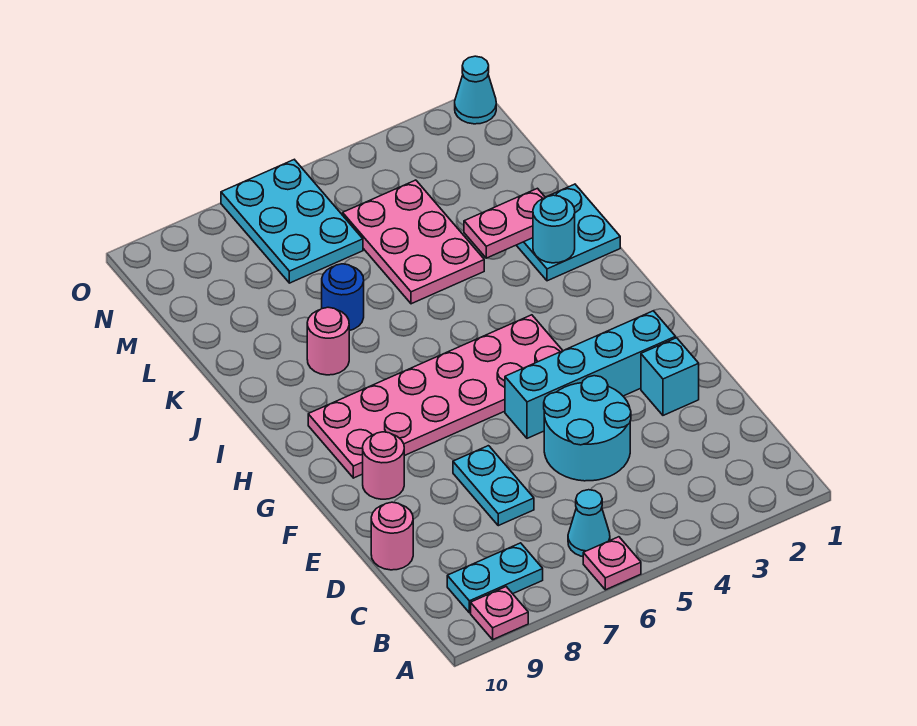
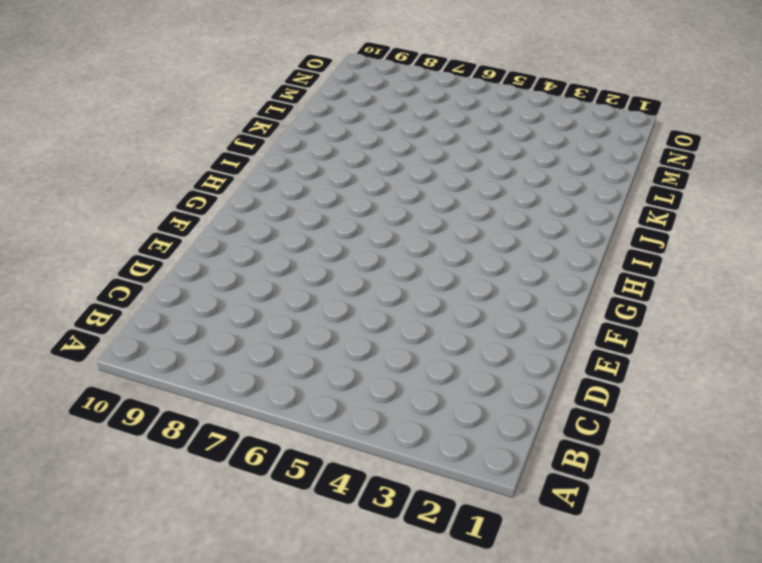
none -> pink plate A6 level 1
none -> pink plate A9 level 1
none -> cyan cone B6 level 1

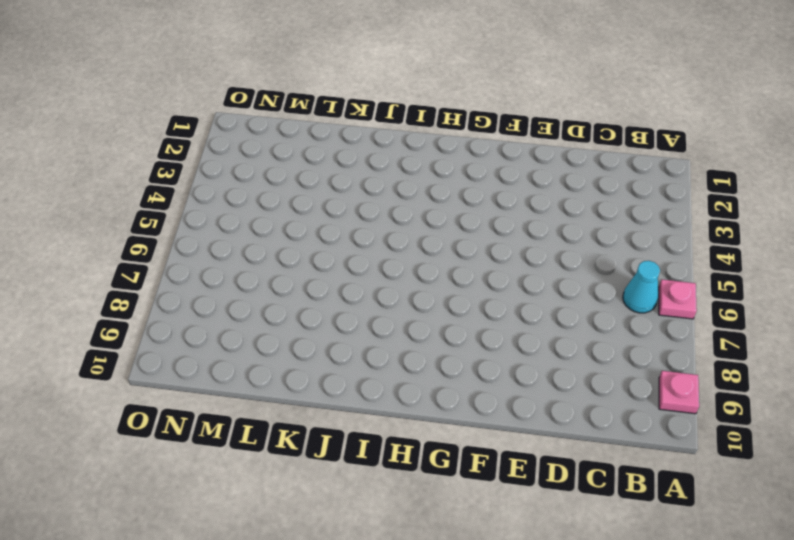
none -> cyan plate B8:B9 level 1
none -> cyan round brick D4:E5 level 1
none -> cyan plate D7:E7 level 1

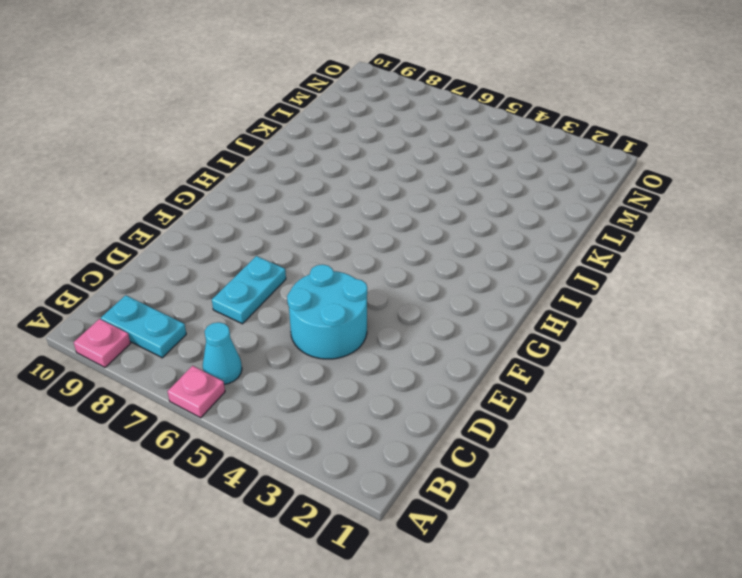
none -> pink round brick D10 level 1
none -> cyan brick E2 level 1
none -> cyan brick F2:F5 level 1

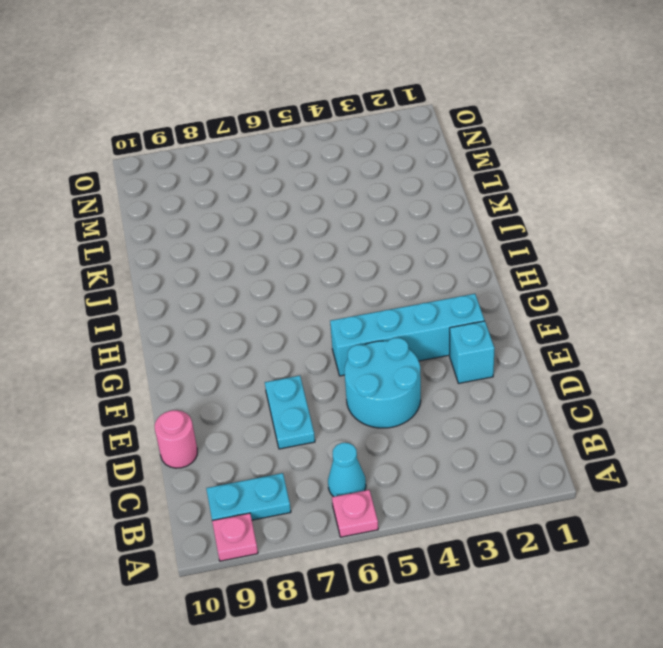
none -> pink round brick F9 level 1
none -> pink plate G4:H9 level 1
none -> cyan plate J1:K2 level 1

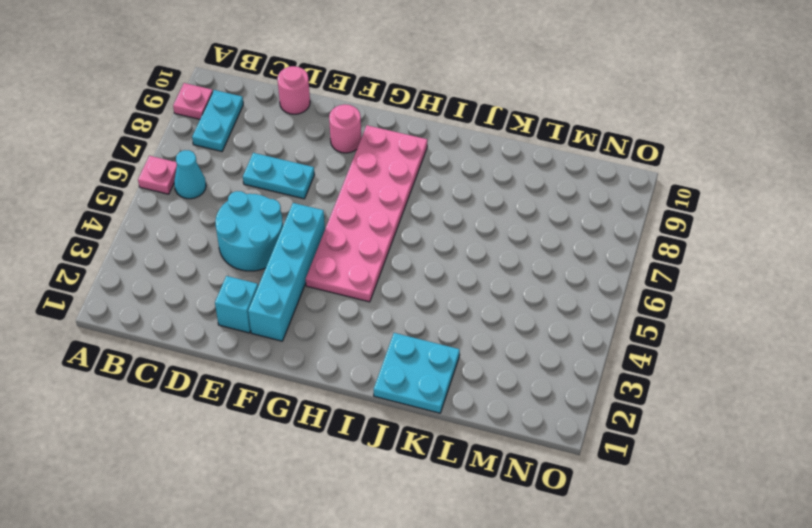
none -> pink round brick J8 level 1
none -> pink plate K4:M5 level 1
none -> blue round brick K7 level 1

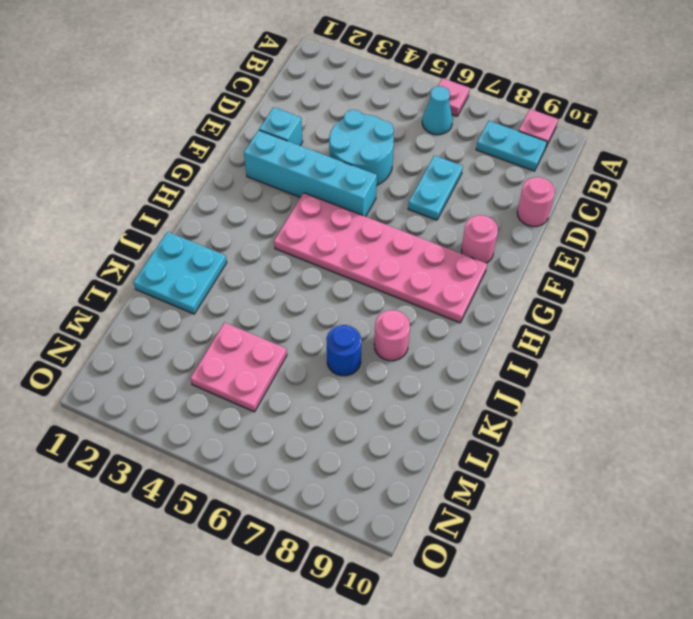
pink plate L4:M5 level 1 -> pink plate K4:M5 level 1
none -> cyan plate M6:O7 level 1
none -> cyan cone O1 level 1
none -> cyan round brick J2 level 2

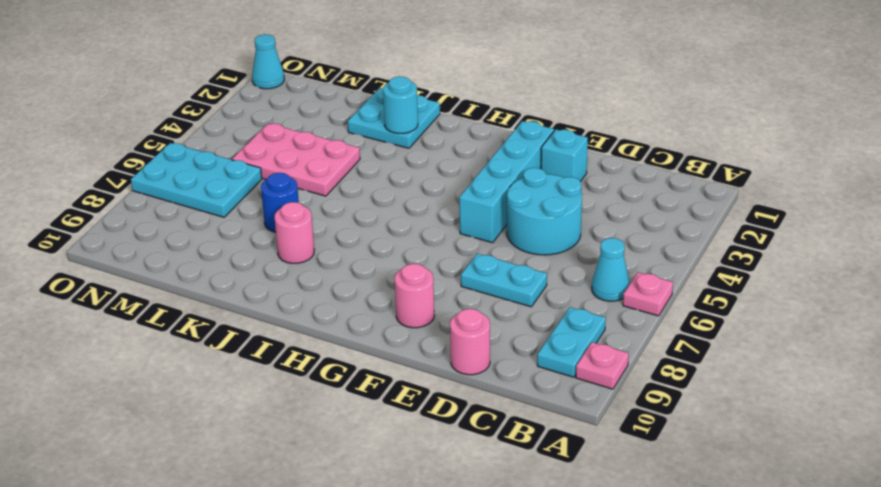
none -> pink plate G4:H9 level 1
none -> pink plate K2:K3 level 2

